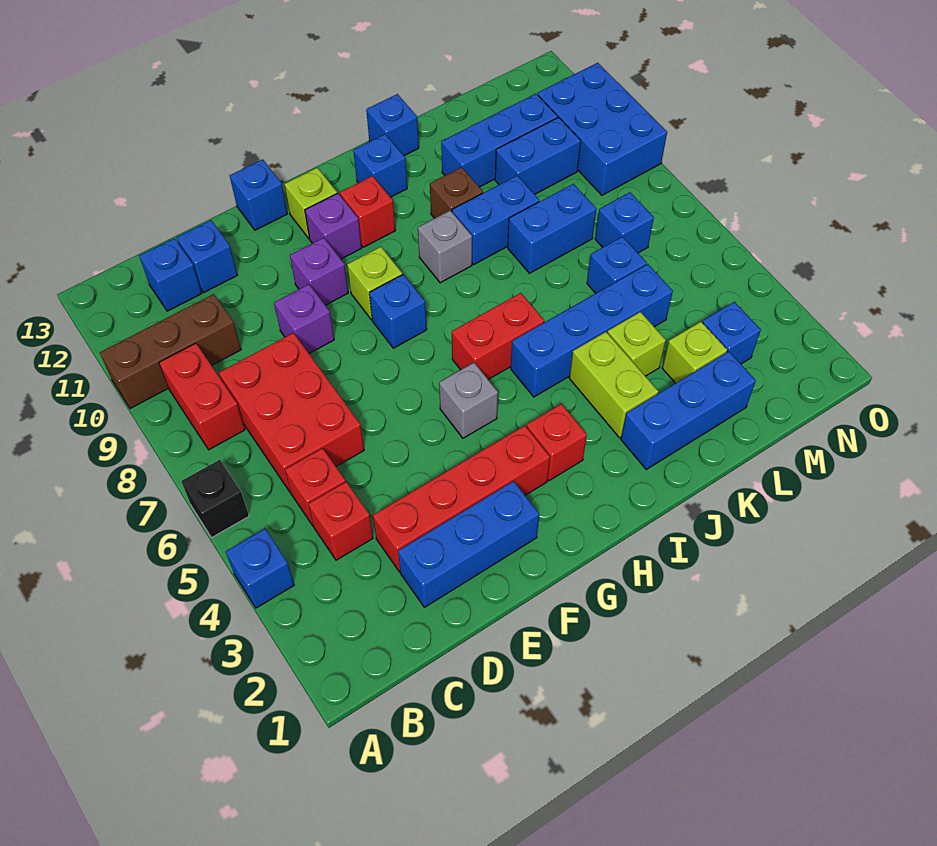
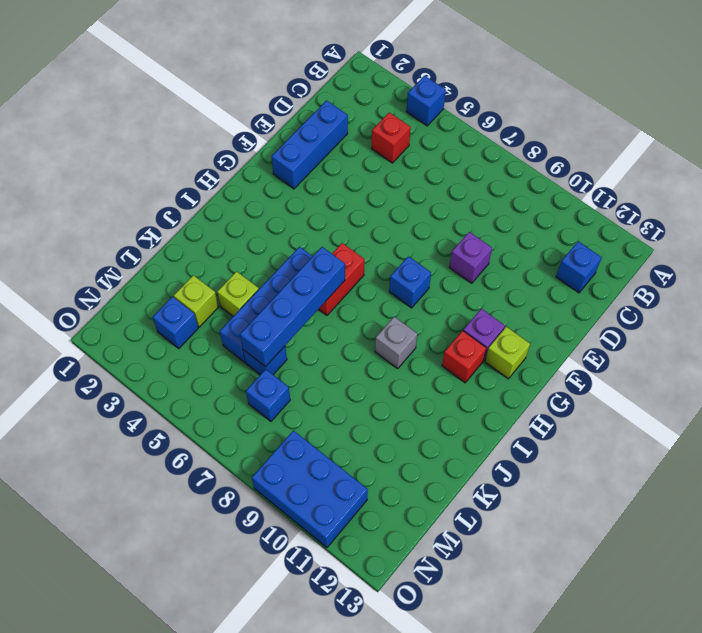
blue brick I6:L6 level 2 -> none
none -> black brick A6 level 1
none -> brown brick A10:C10 level 1
none -> red brick B8:B9 level 1
none -> red brick C5 level 1

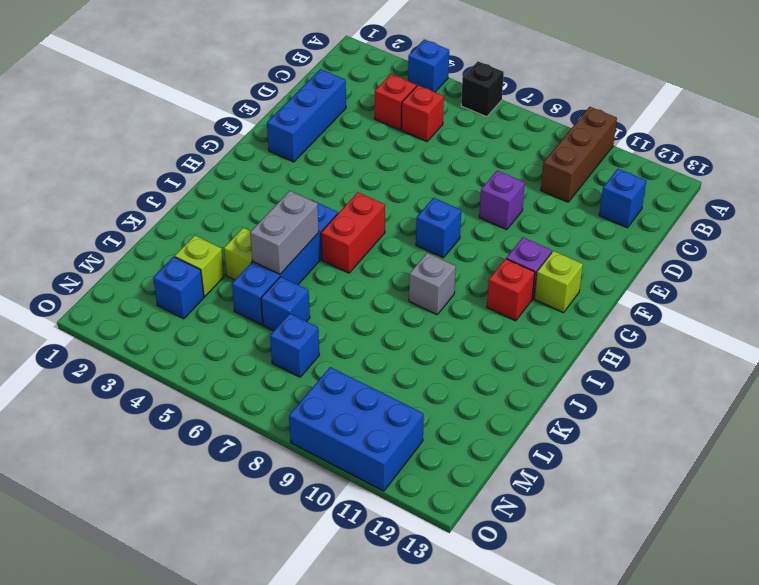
grey brick J5:K5 level 2 -> none
none -> red brick B8:B9 level 1
none -> red brick C6:D8 level 1
none -> red brick D3:G3 level 1
none -> blue brick D12 level 1

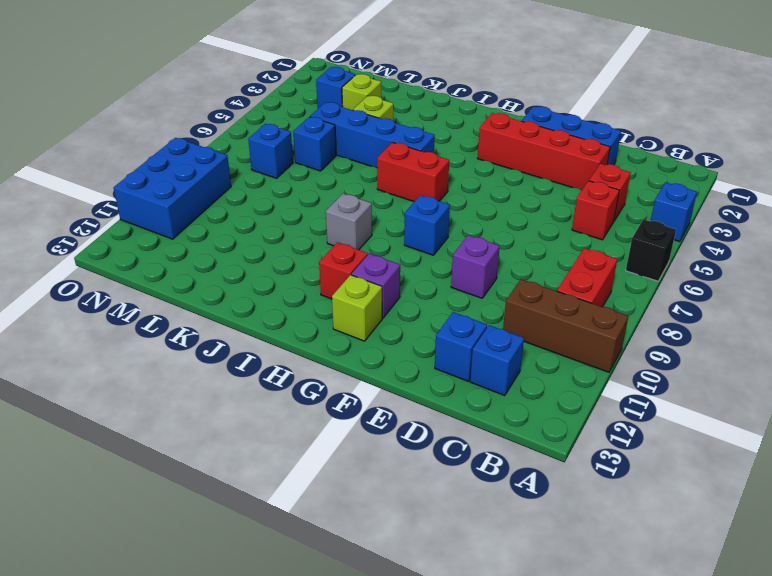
none -> red brick C6:D8 level 1
none -> purple brick F10 level 1
none -> blue brick F13 level 1
none -> grey brick G5 level 1

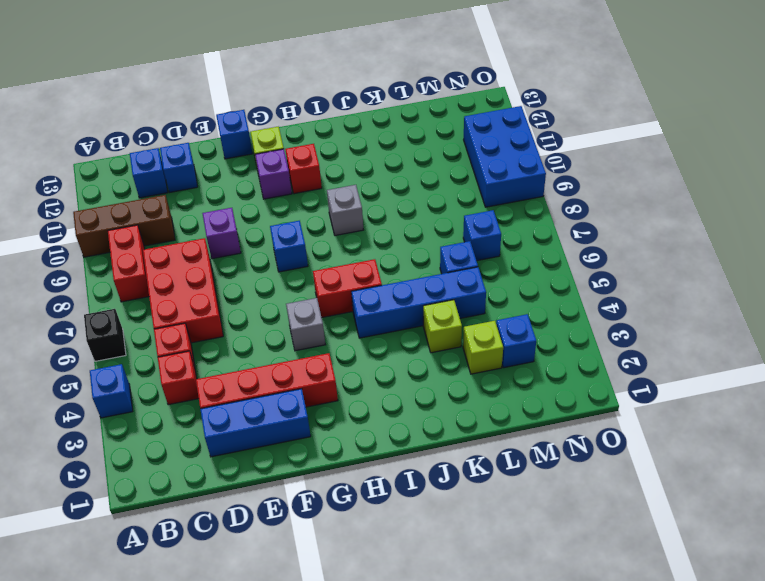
none -> purple brick F10 level 1
none -> lime brick G9 level 1
none -> red brick H3 level 1
none -> blue brick I12 level 1

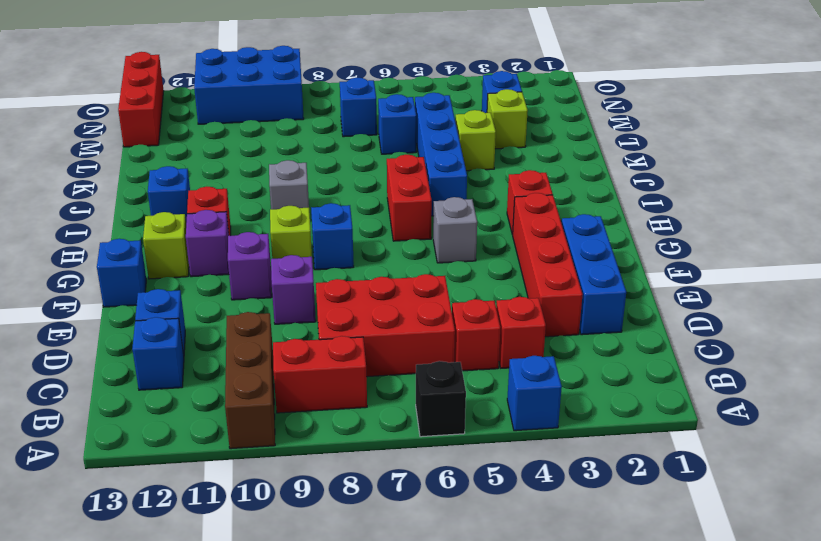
red brick M13:O13 level 1 -> none
none -> blue brick J2:L2 level 1
none -> lime brick J3:J4 level 1
none -> blue brick J9:K9 level 1
none -> brown brick J10 level 1

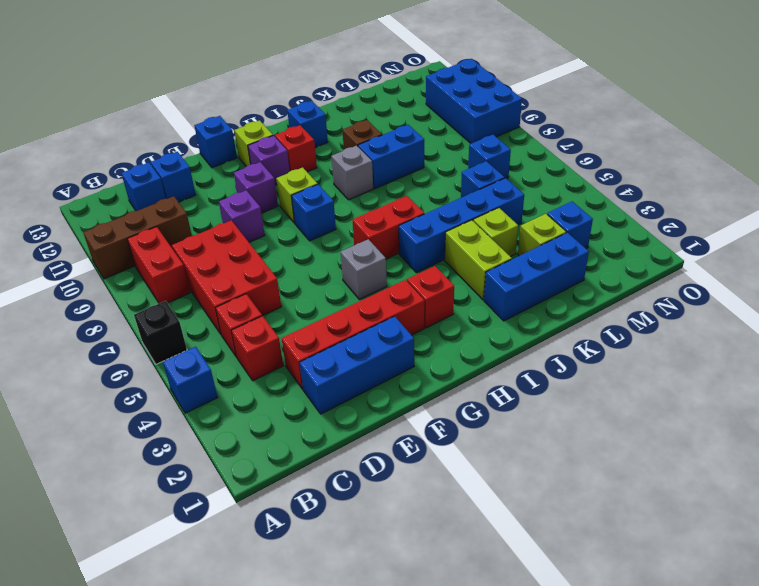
none -> blue brick J13 level 1
none -> blue brick K8:L8 level 1
none -> blue brick K11:M11 level 1
none -> blue brick L10:M10 level 1

